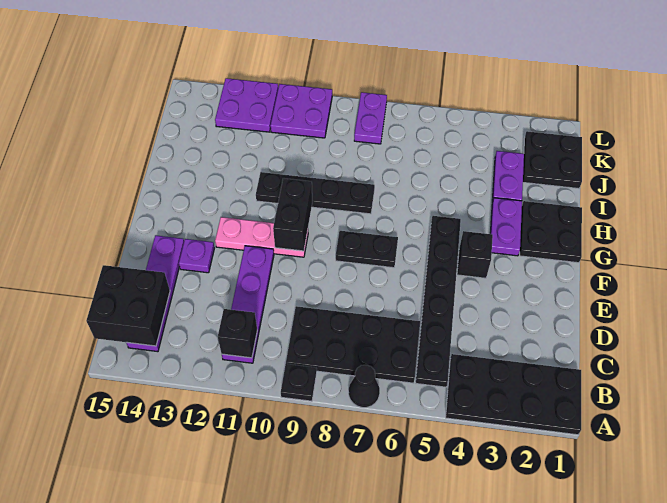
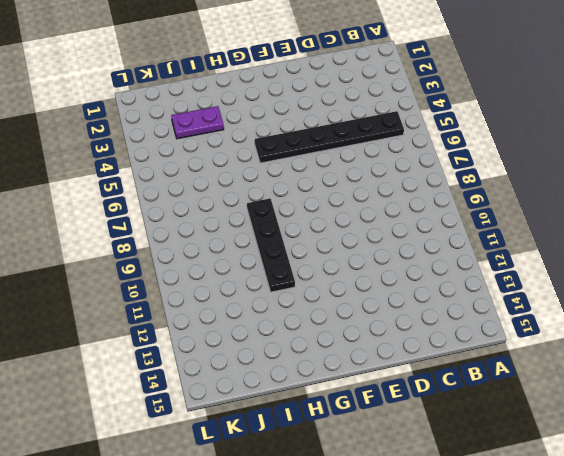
none -> black plate A1:B4 level 1
none -> black cone A7 level 1
none -> black plate A9 level 1

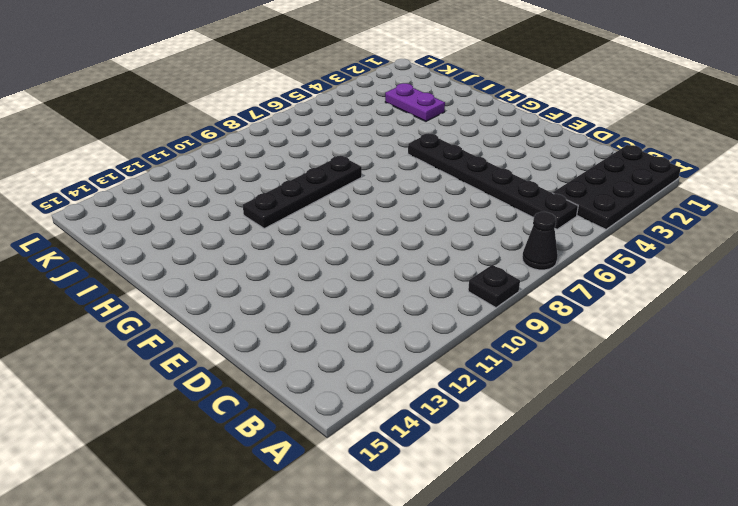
none -> black plate B6:C9 level 1
none -> purple plate B11:E11 level 1
none -> purple plate B14:E14 level 1

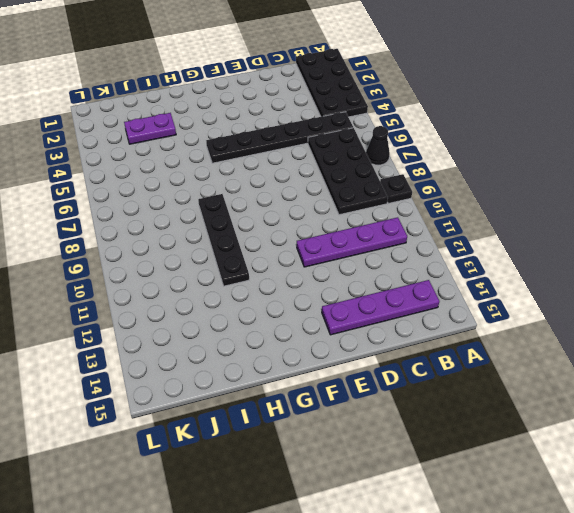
none -> purple plate E13 level 1
none -> black brick F4 level 1
none -> black plate F7:F8 level 1

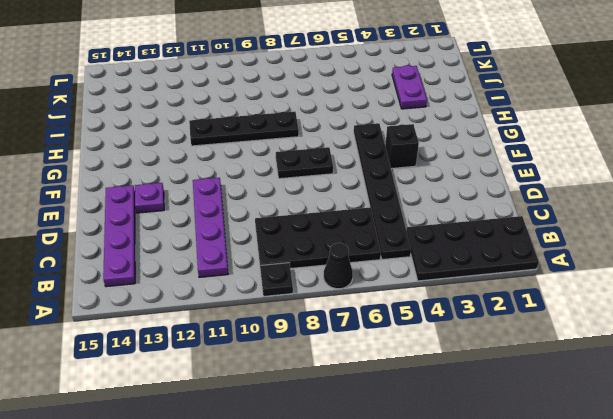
none -> pink plate F10:F12 level 1
none -> black plate G1:H2 level 1
none -> purple plate G3:H3 level 1

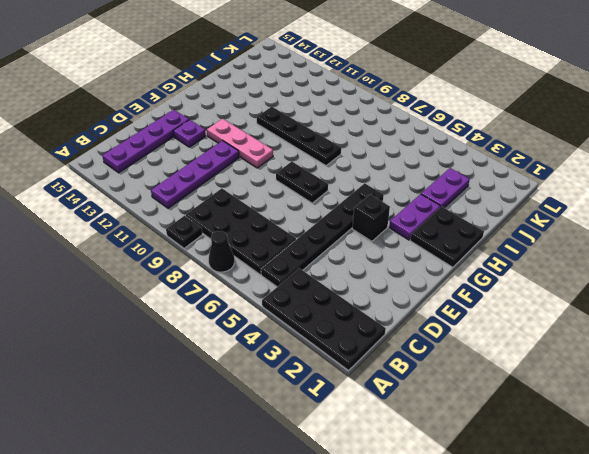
none -> black plate J1:K2 level 1
none -> purple plate K8:L8 level 1
none -> purple plate K10:L11 level 1

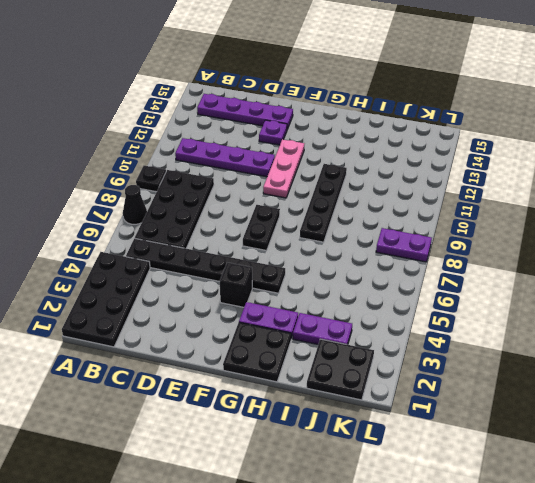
none -> purple plate K10:L11 level 1
none -> purple plate K12:L13 level 1
none -> black brick B11 level 2

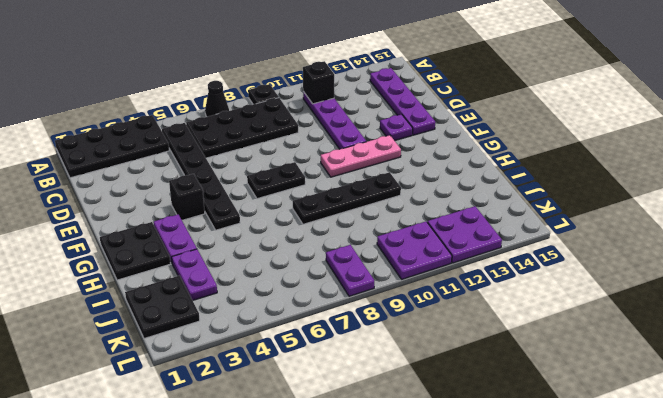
none -> black brick B14:C15 level 2
none -> black brick F10:G10 level 2

